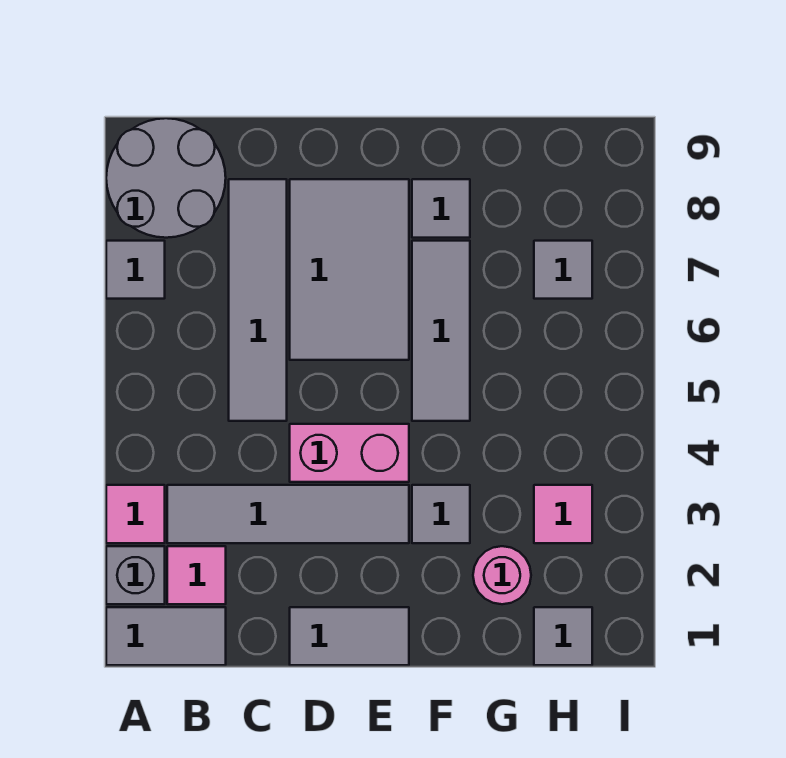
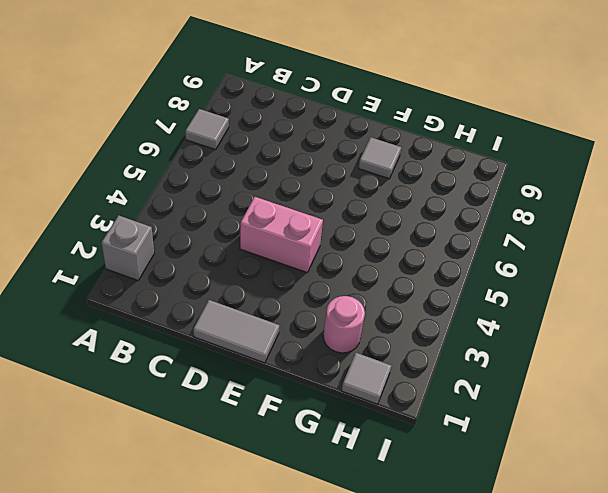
none -> grey tile A1:B1 level 1
none -> pink tile A3 level 1
none -> grey round brick A8:B9 level 1

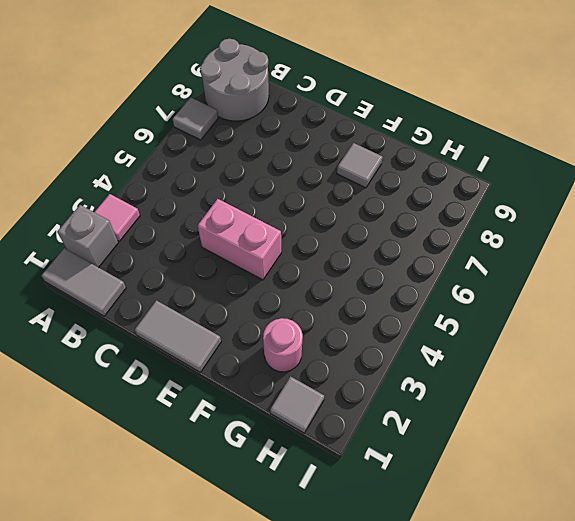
none -> pink tile B2 level 1
none -> grey tile B3:E3 level 1
none -> grey tile C5:C8 level 1

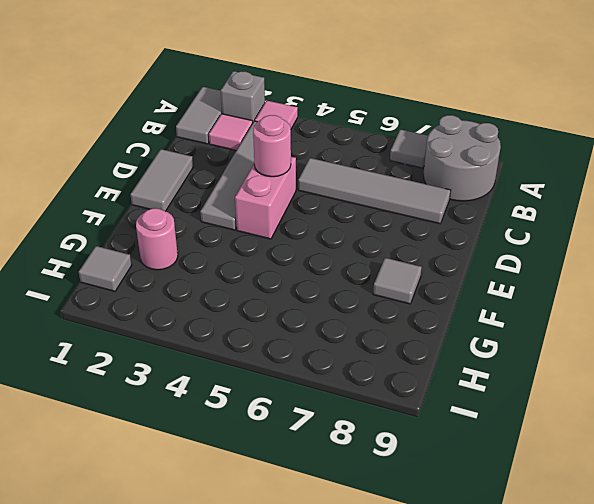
pink round brick D4 level 2 -> none
none -> grey tile D6:E8 level 1
none -> grey tile F3 level 1
none -> grey tile F5:F7 level 1

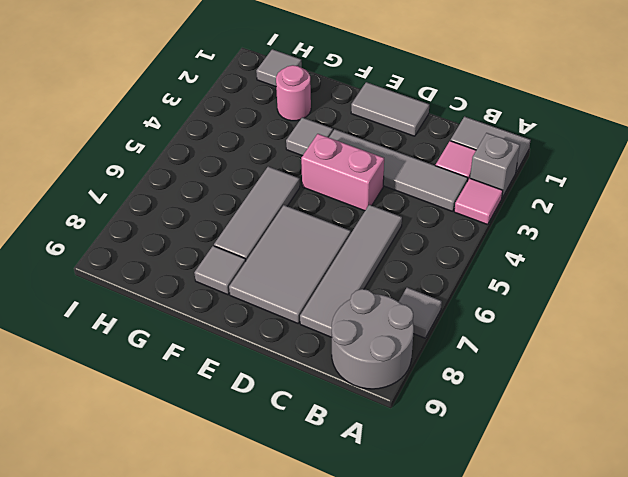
none -> pink tile H3 level 1
none -> grey tile H7 level 1

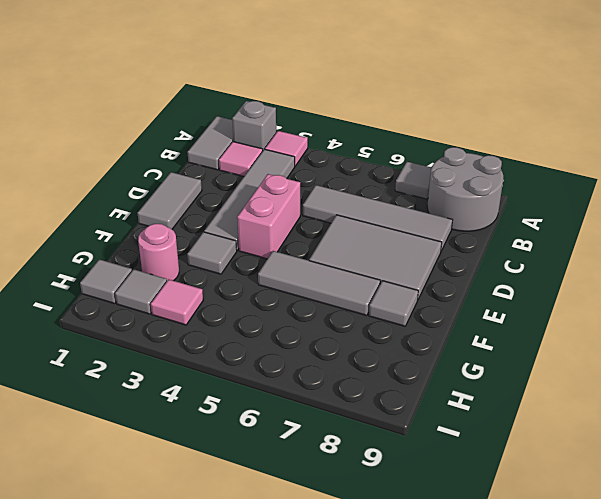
grey tile H2 level 1 -> grey tile H7 level 1

